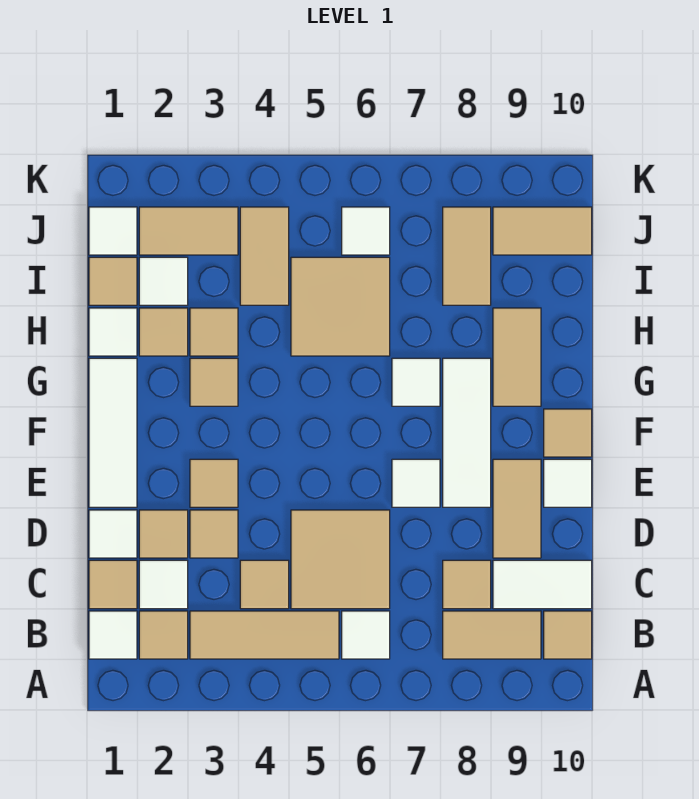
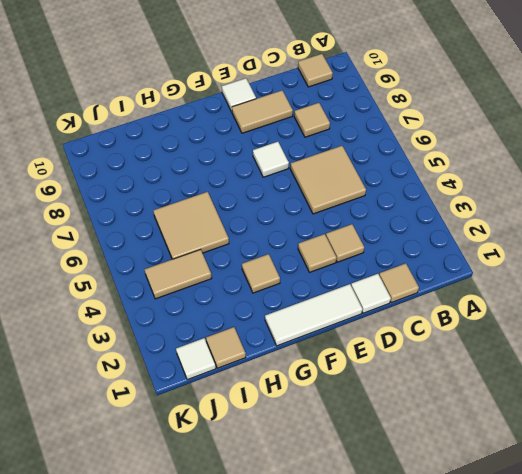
none -> white tile B1 level 1
none -> tan tile B2 level 1
none -> tan tile B3:B5 level 1
none -> white tile B6 level 1

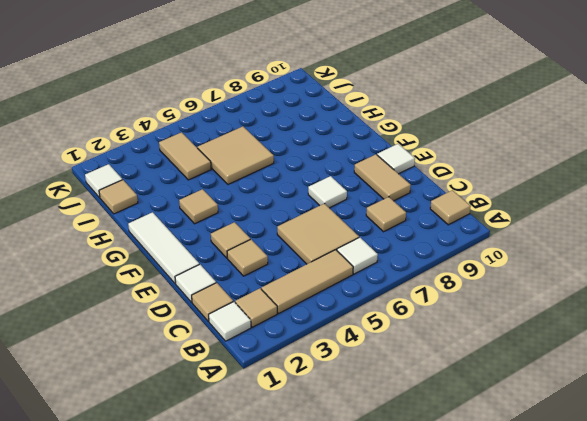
none -> tan tile B8:B9 level 1
none -> white tile C2 level 1
none -> tan tile C4 level 1
none -> white tile C9:C10 level 1

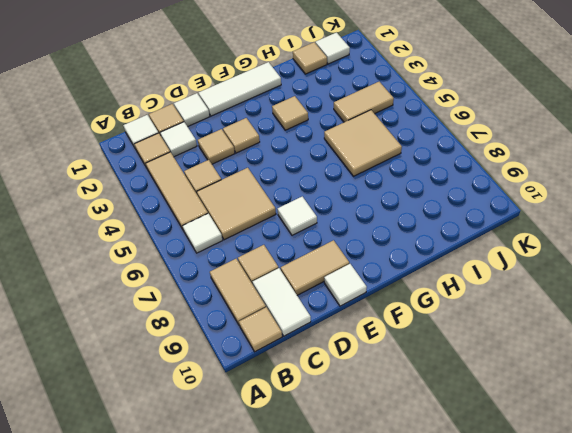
none -> tan tile D2 level 1
none -> white tile E8:G8 level 1
none -> tan tile F10 level 1
none -> white tile G7 level 1

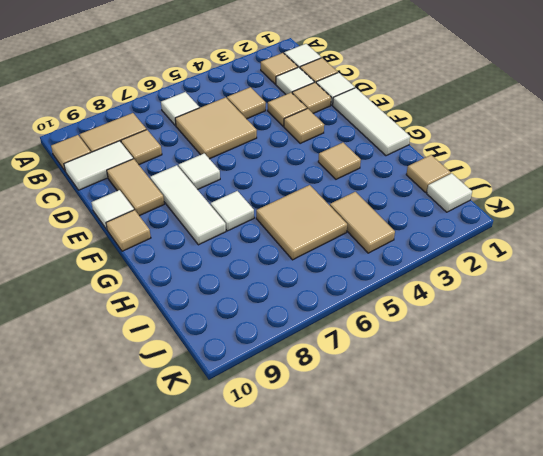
none -> tan tile B3:B5 level 1
none -> tan tile G9:H9 level 1
none -> white tile H1 level 1
none -> tan tile H2 level 1

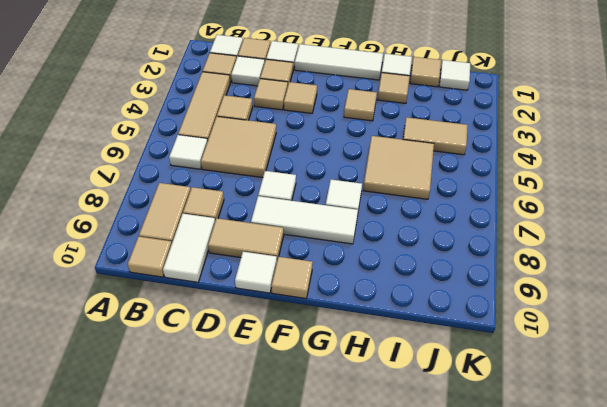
none -> tan tile G9:H9 level 1
none -> tan tile H3 level 1
none -> white tile I2 level 1
none -> tan tile I8:J8 level 1

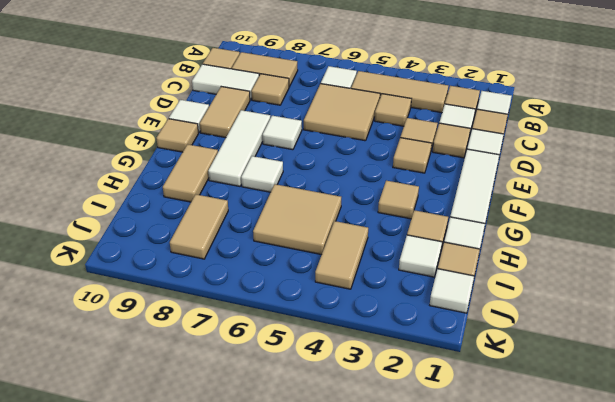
none -> tan tile H3 level 1
none -> tan tile J2:J3 level 1
none -> white tile J6 level 1
none -> tan tile J9:J10 level 1

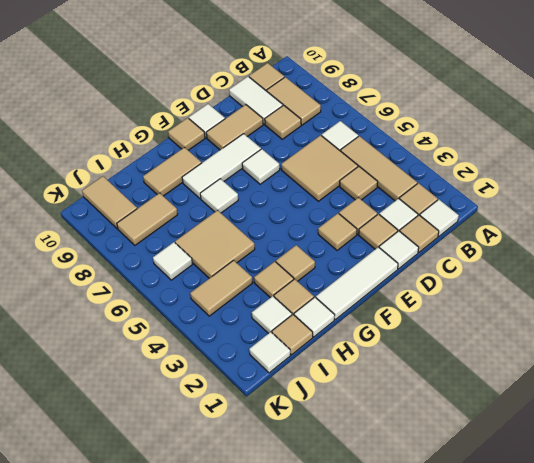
none -> tan tile J2:J3 level 1

